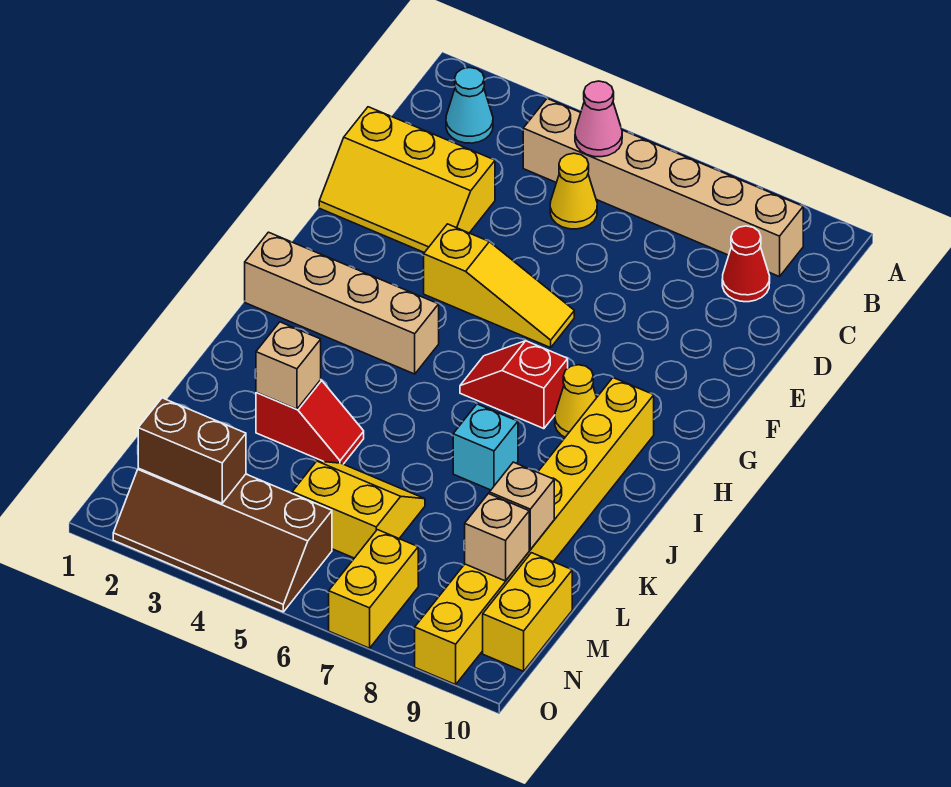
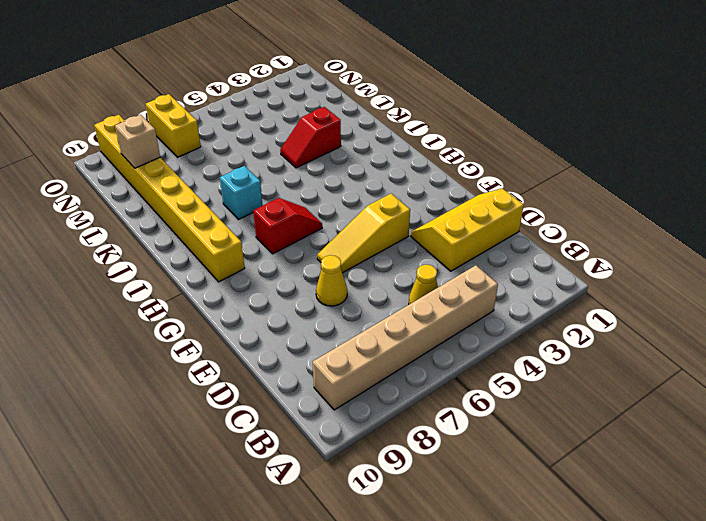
yellow cone E7 level 1 -> yellow cone H8 level 1
none -> cyan cone B2 level 1
none -> red cone C9 level 1
none -> tan brick H1:H4 level 1

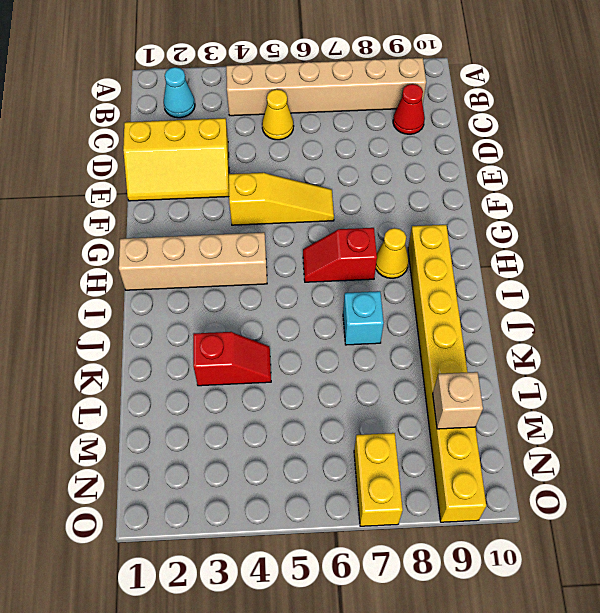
none -> yellow slope L5:M6 level 1 top M
none -> yellow brick M10:N10 level 1
none -> brown slope N2:O5 level 1 top N

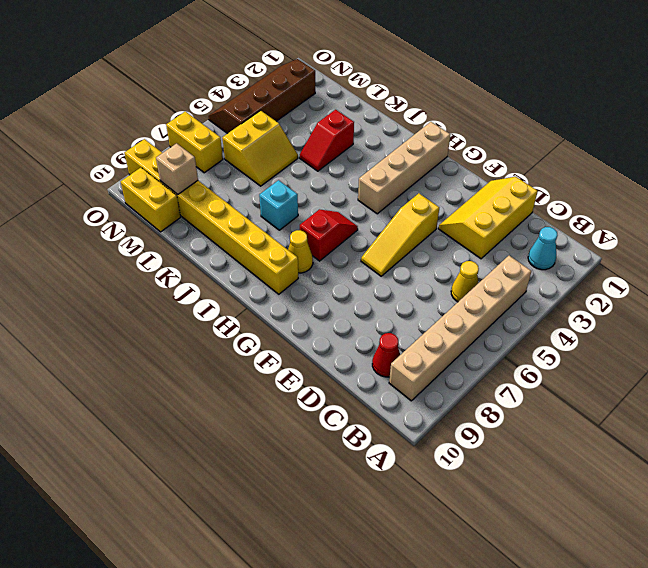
none -> pink cone B5 level 2
none -> tan brick K3 level 2
none -> tan brick L9 level 2

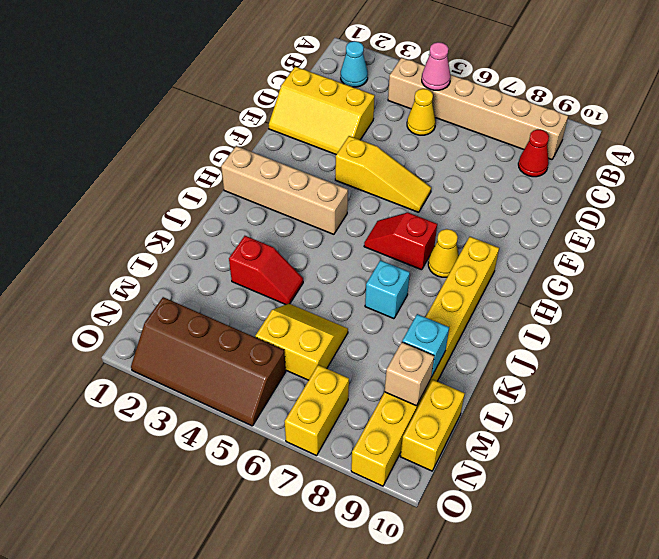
cyan brick L9 level 2 -> tan brick L9 level 2
none -> tan brick K3 level 2
none -> brown brick N2:N3 level 2

